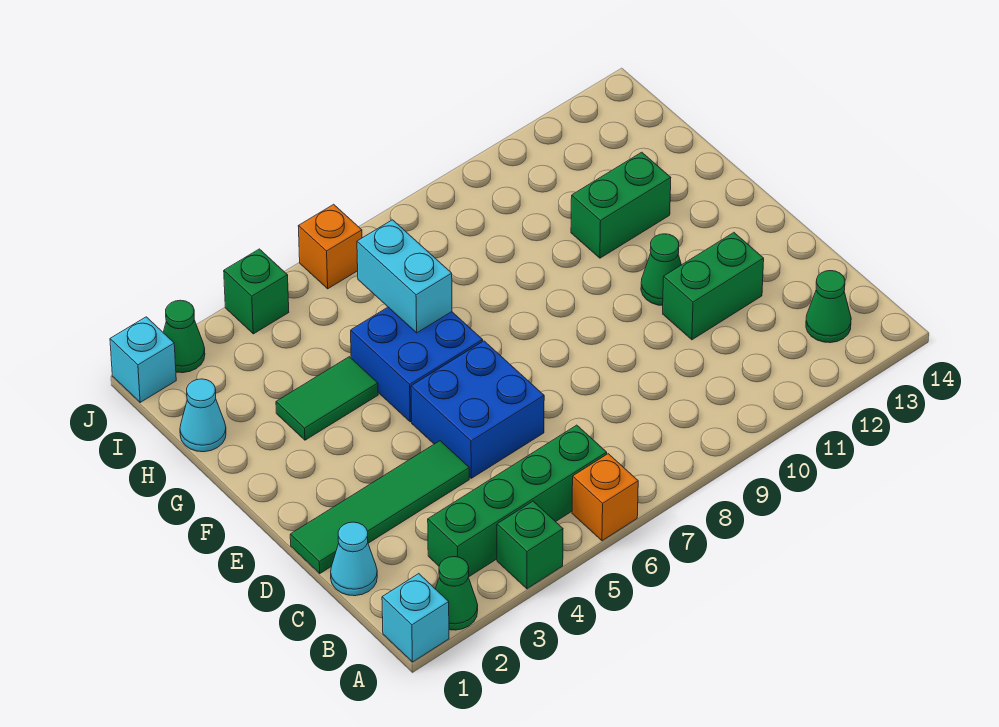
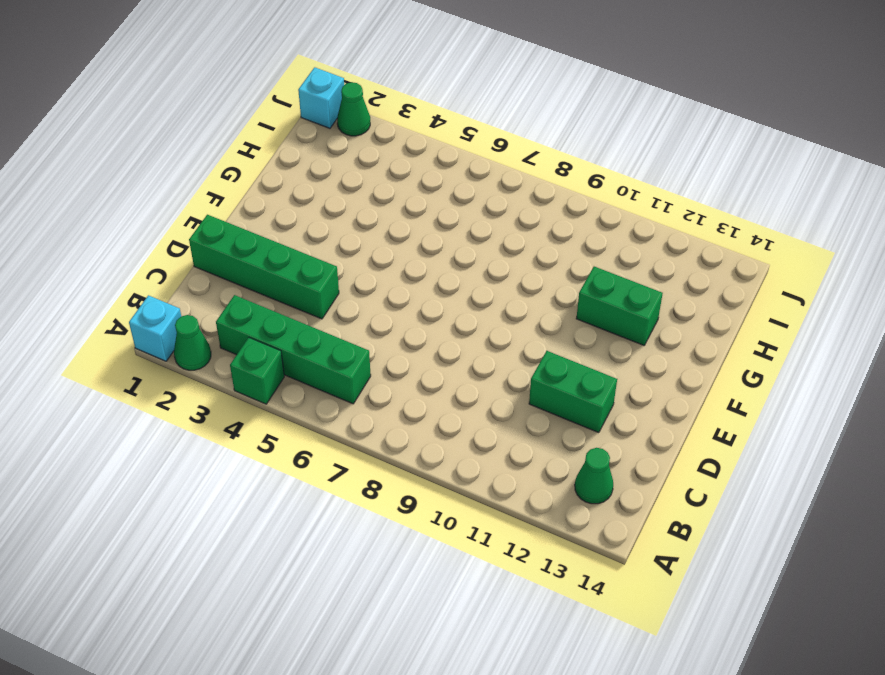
green brick D1:D4 level 1 -> green tile D1:D4 level 1
none -> orange brick A6 level 1
none -> cyan cone C1 level 1
none -> blue brick D5:E6 level 1

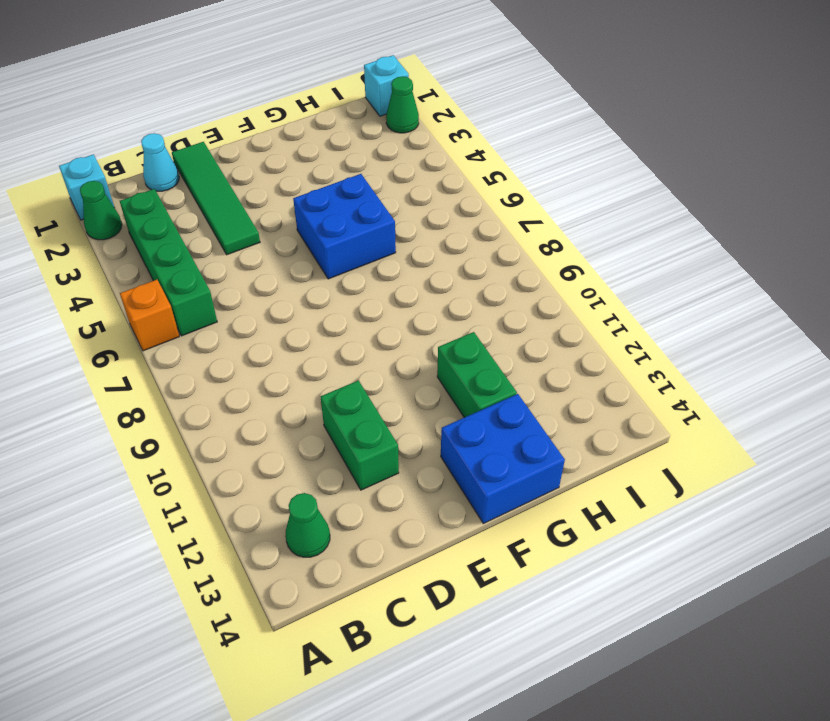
blue brick F13:G14 level 1 -> blue brick D5:E6 level 1
none -> green brick A4 level 1
none -> green cone E11 level 1
none -> green tile G3:G4 level 1

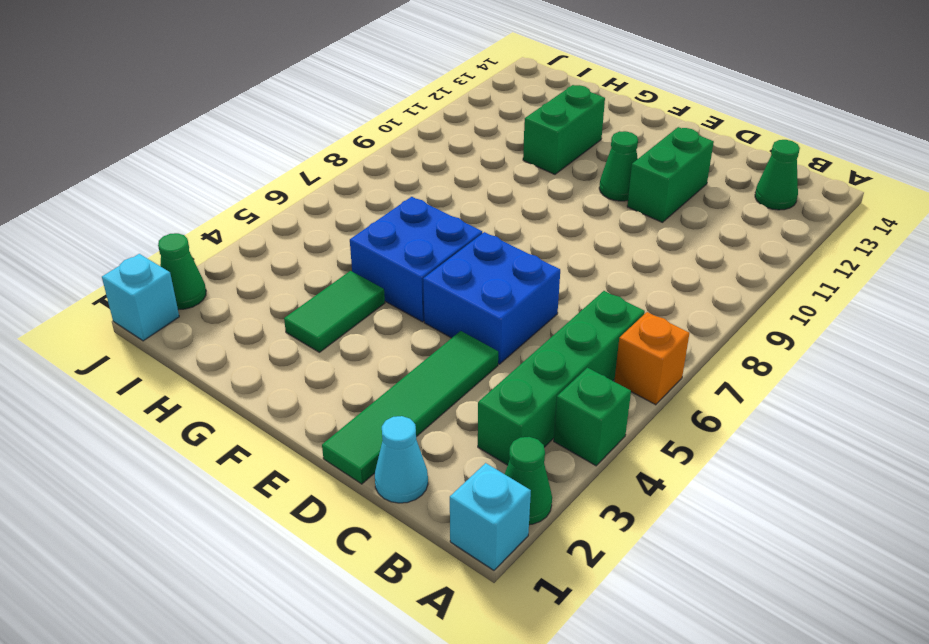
none -> cyan cone H1 level 1
none -> green brick J4 level 1
none -> orange brick J6 level 1

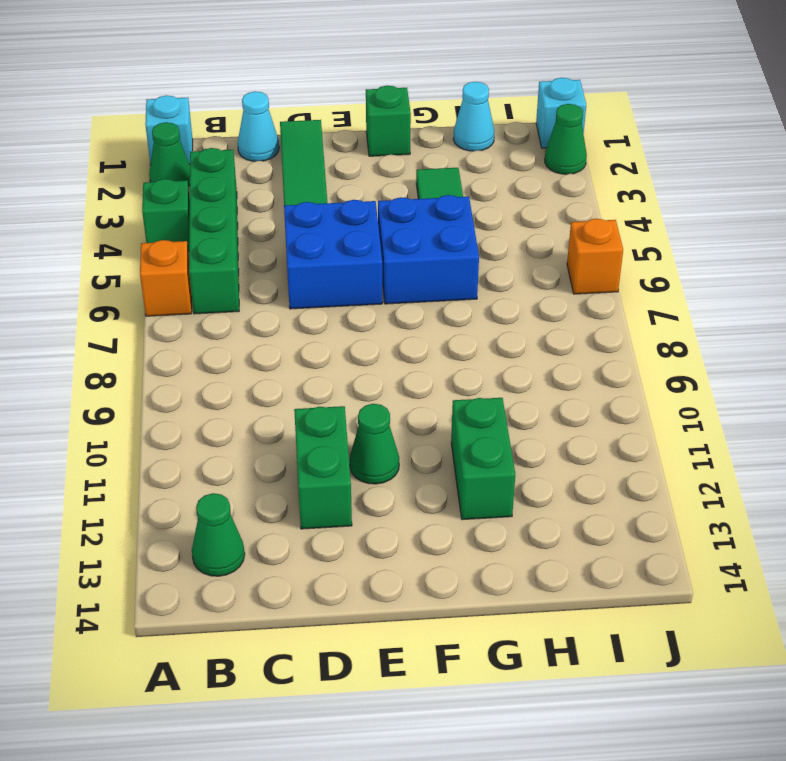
green brick F1 level 1 -> green brick J4 level 1
none -> cyan brick G6:H6 level 2

